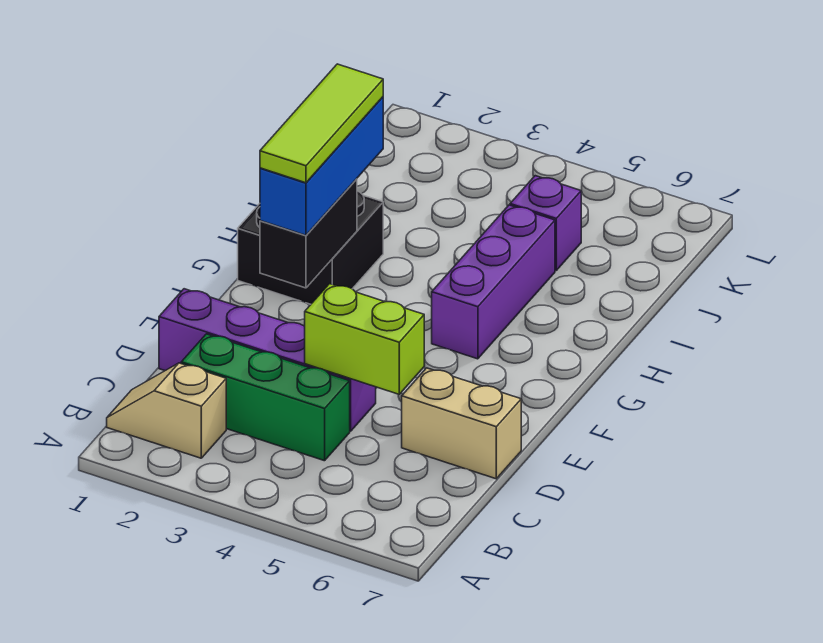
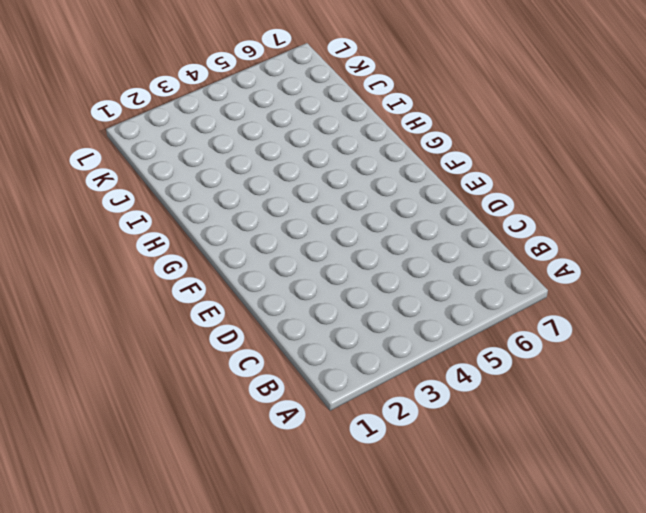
none -> tan slope B1:B2 level 1 top 2
none -> green brick C2:C4 level 1

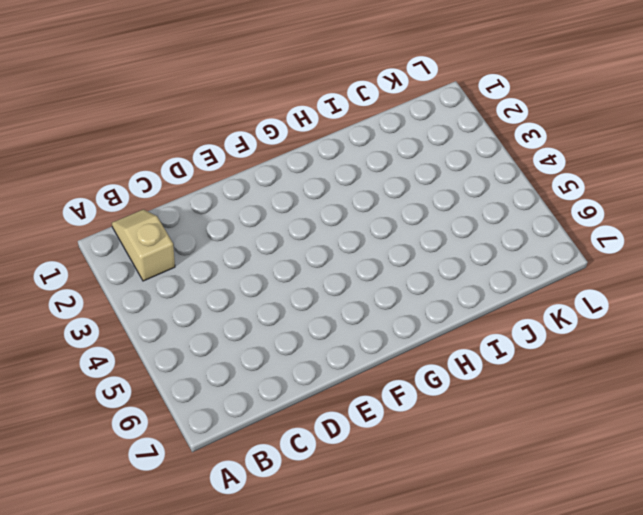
none -> green brick C2:C4 level 1
none -> purple brick D1:D4 level 1

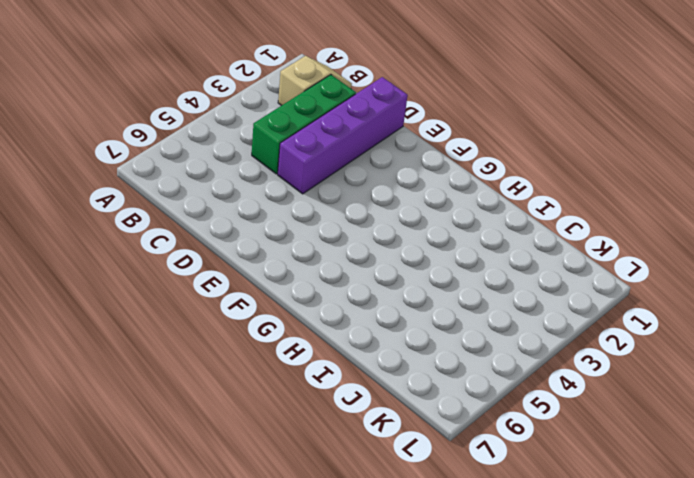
none -> tan brick D6:D7 level 1
none -> black brick G1:H2 level 1

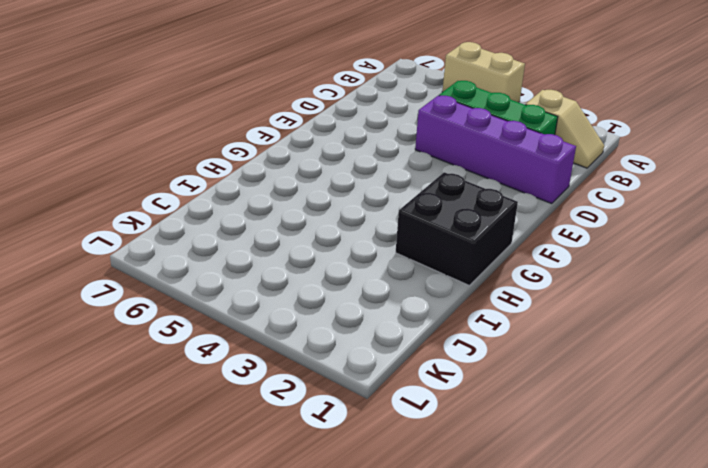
tan brick A4:A5 level 1 -> tan brick D6:D7 level 1
none -> purple brick G5:I5 level 1
none -> purple brick J5 level 1

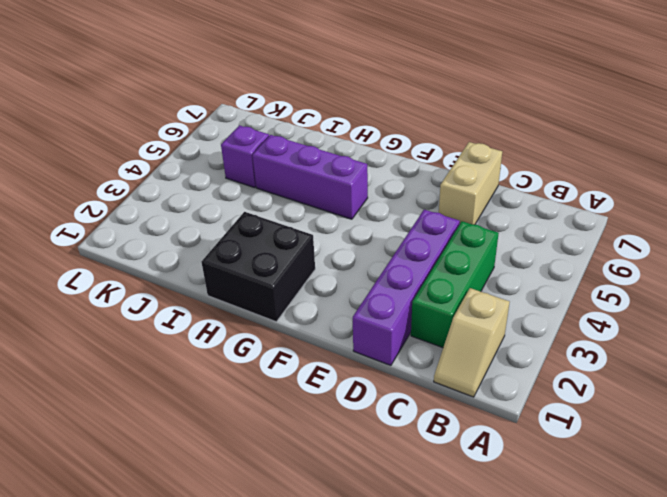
none -> lime brick D4:D5 level 2
none -> black brick F2:G2 level 2

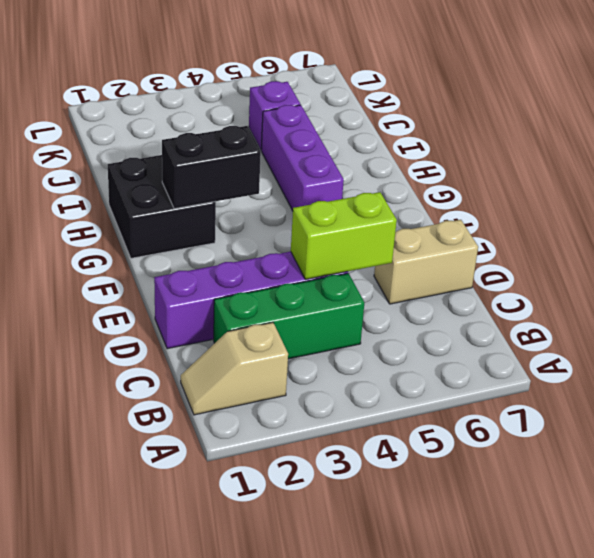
black brick G2:G3 level 2 -> black brick F2:G2 level 2
none -> blue brick F2:H2 level 3
none -> lime tile F2:H2 level 4

